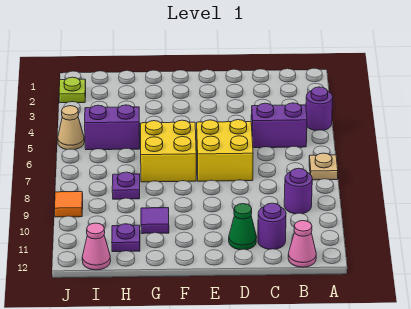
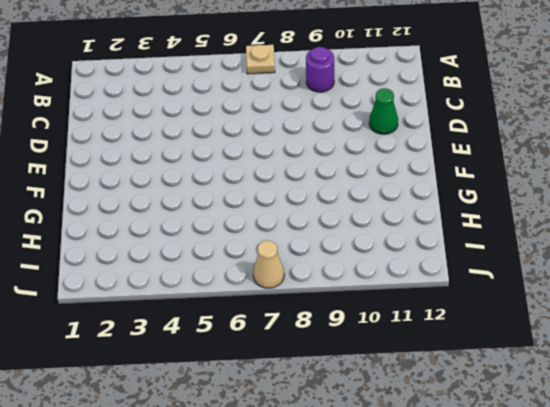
tan cone J7 level 1 -> tan cone J5 level 1
none -> purple round brick A4 level 1
none -> purple brick B5:C5 level 1
none -> pink cone B12 level 1

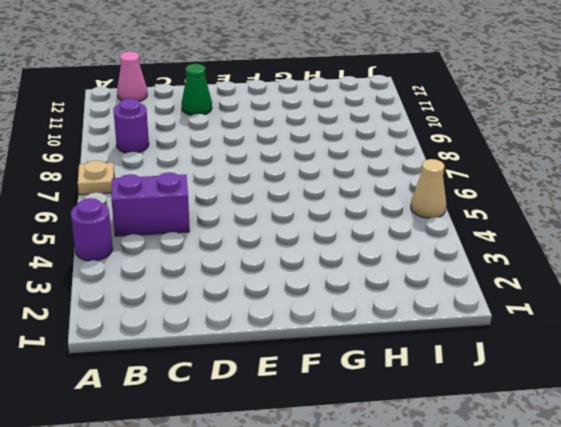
none -> purple round brick C11 level 1
none -> yellow brick D6:E7 level 1
none -> yellow brick F6:G7 level 1

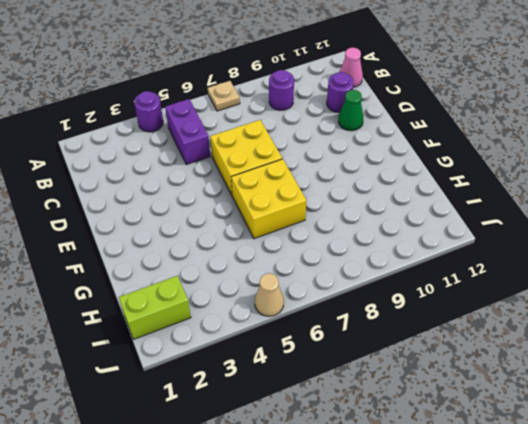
lime brick I1:I2 level 1 -> none
none -> purple tile G10 level 1
none -> purple brick H5:I5 level 1
none -> purple plate H8 level 1

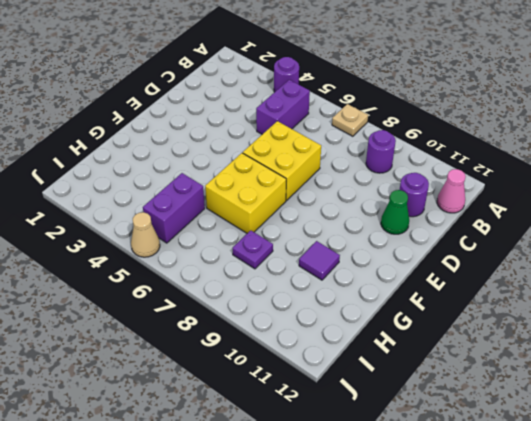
none -> purple plate H11 level 1
none -> pink cone I12 level 1
none -> lime plate J2 level 1

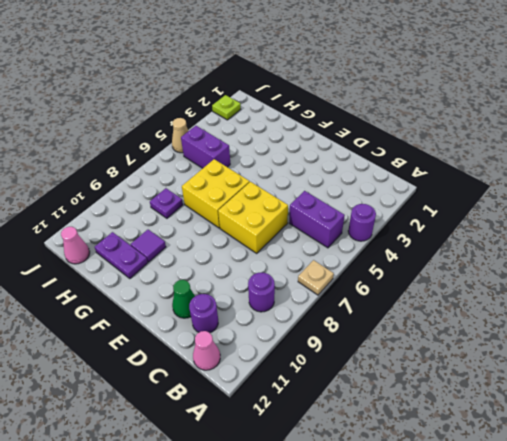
purple plate G11:H11 level 1 -> purple plate H11 level 1
none -> orange tile J9 level 1

